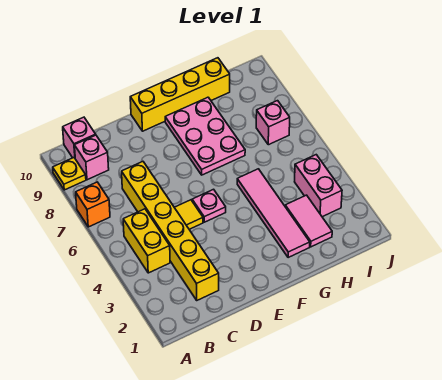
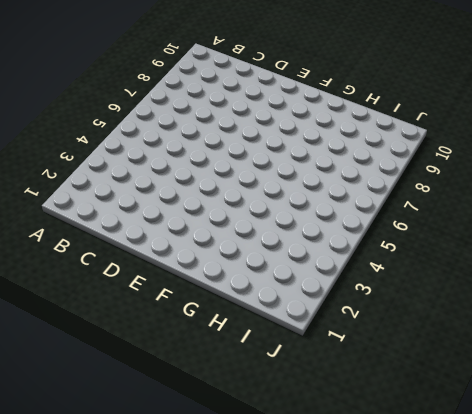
none -> orange brick A7 level 1
none -> yellow plate A9 level 1
none -> yellow brick B4:B5 level 1

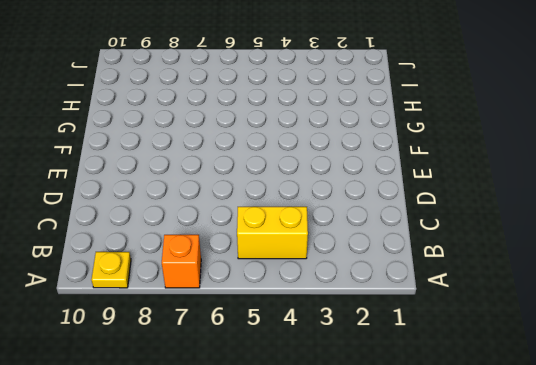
none -> pink brick B9 level 1
none -> pink brick B10 level 1
none -> yellow brick C2:C7 level 1

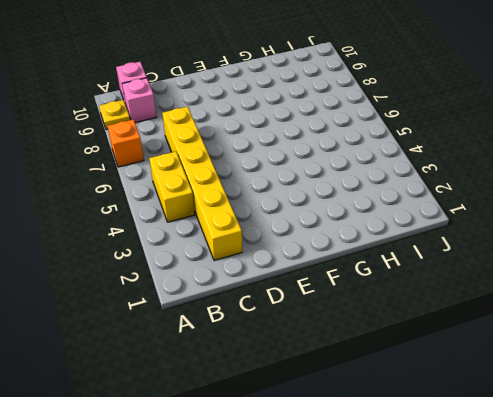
none -> yellow tile D5 level 1
none -> pink plate E5 level 1
none -> yellow brick E10:H10 level 1

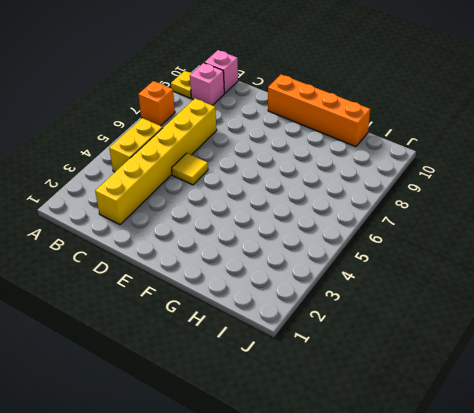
orange brick E10:H10 level 1 -> yellow brick E10:H10 level 1
none -> pink plate E5 level 1
none -> pink plate F7:G9 level 1
none -> pink tile G2:G5 level 1

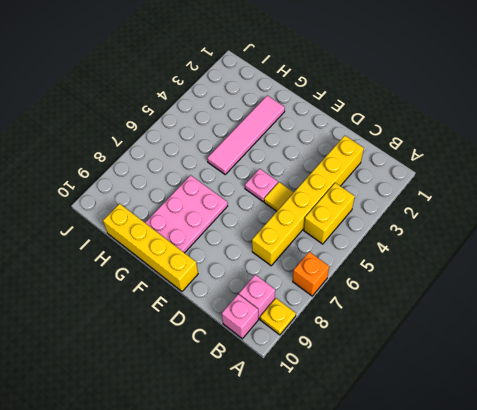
none -> pink tile H2:H3 level 1
none -> pink brick I3:I4 level 1
none -> pink brick I7 level 1

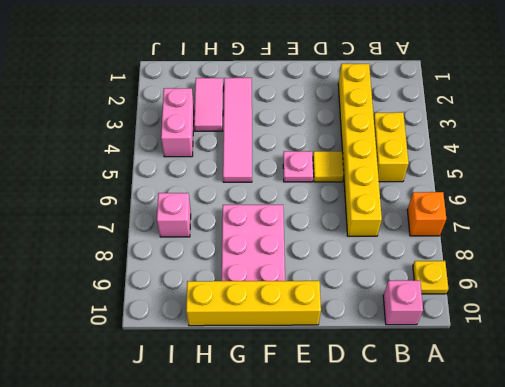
none -> pink brick B9 level 1

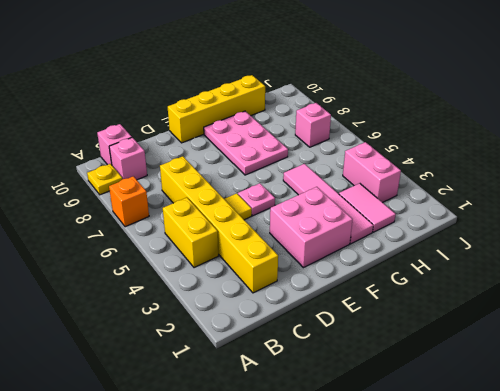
pink brick E2:F3 level 1 -> none

